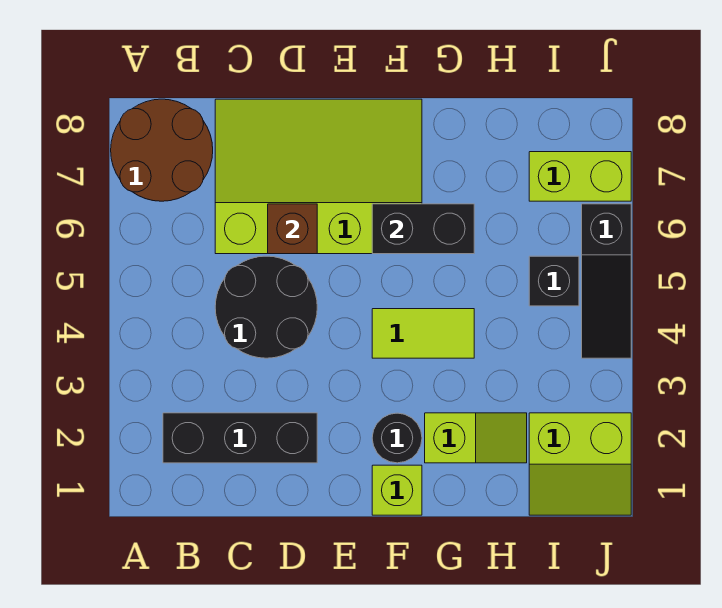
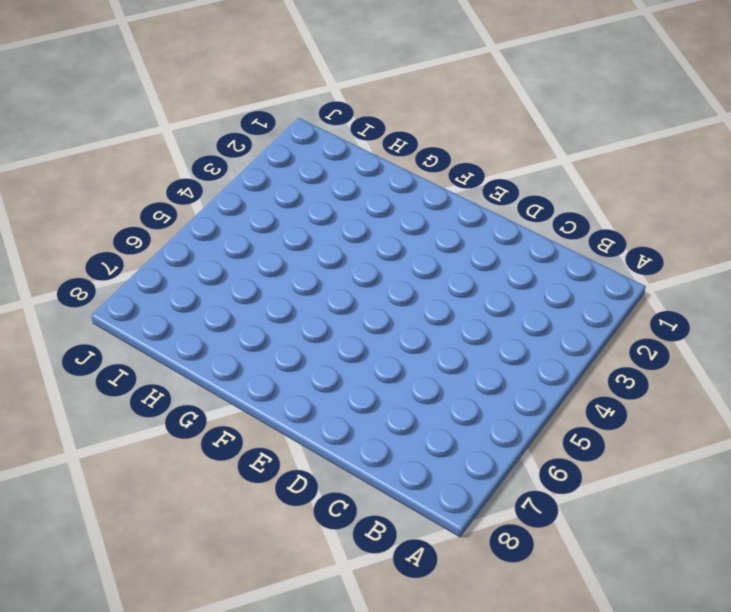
none -> brown round brick A7:B8 level 1
none -> black brick B2:D2 level 1
none -> black round brick C4:D5 level 1

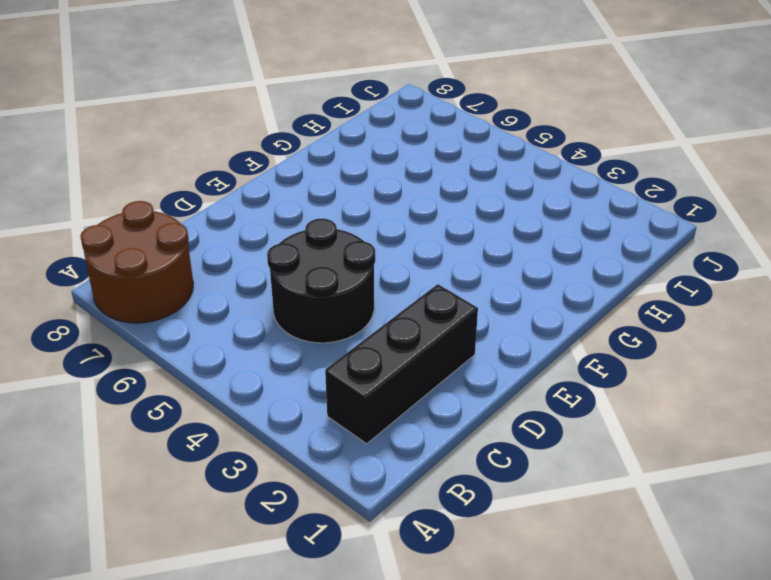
none -> lime slope C6:F8 level 1 top 6
none -> lime brick F1 level 1
none -> black round brick F2 level 1

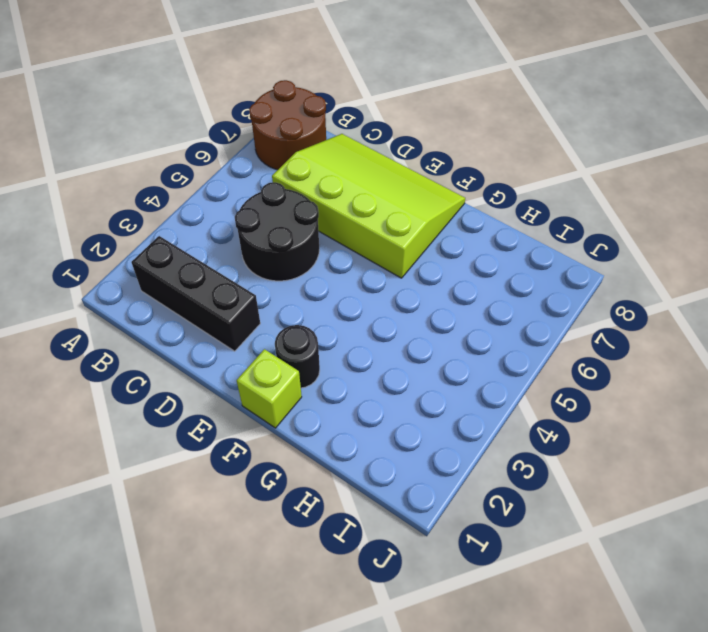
none -> lime tile F4:G4 level 1
none -> lime slope G2:H2 level 1 top G
none -> lime slope I1:J2 level 1 top 2

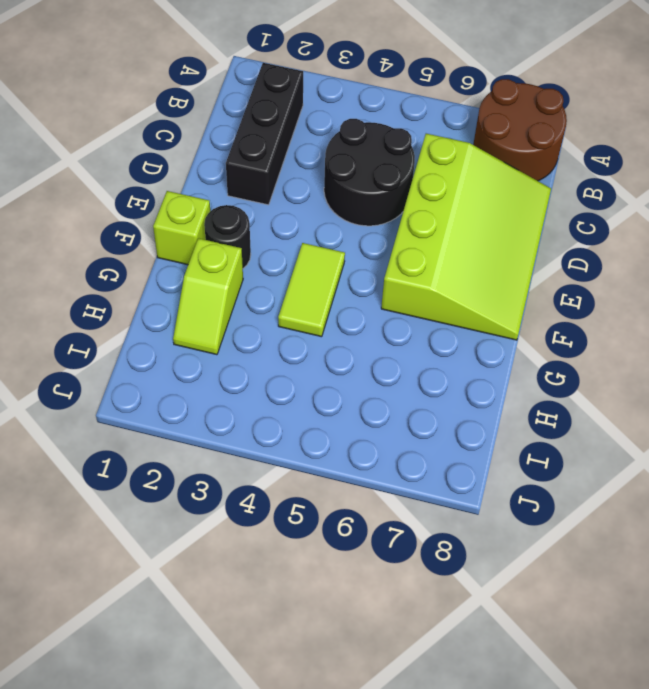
none -> lime slope I1:J2 level 1 top 2
none -> black brick I5 level 1
none -> lime brick I7:J7 level 1

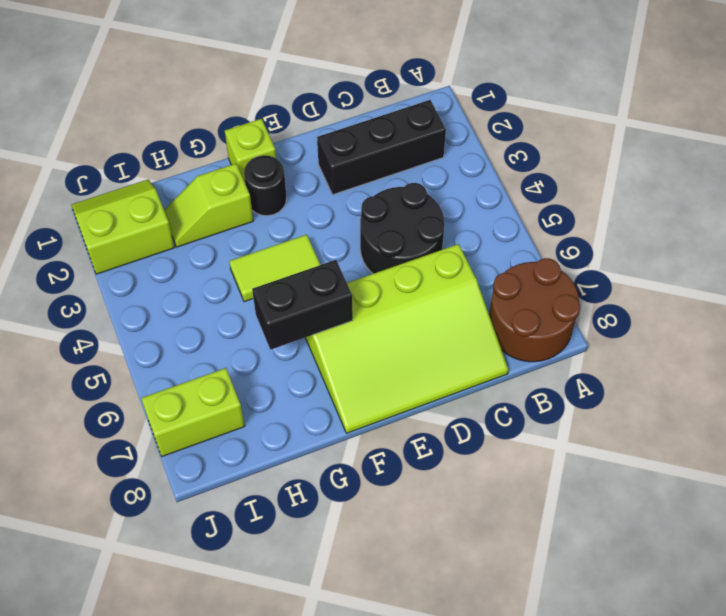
none -> black brick I5 level 1
none -> black slope J4:J6 level 1 top 6
none -> brown brick D6 level 2

